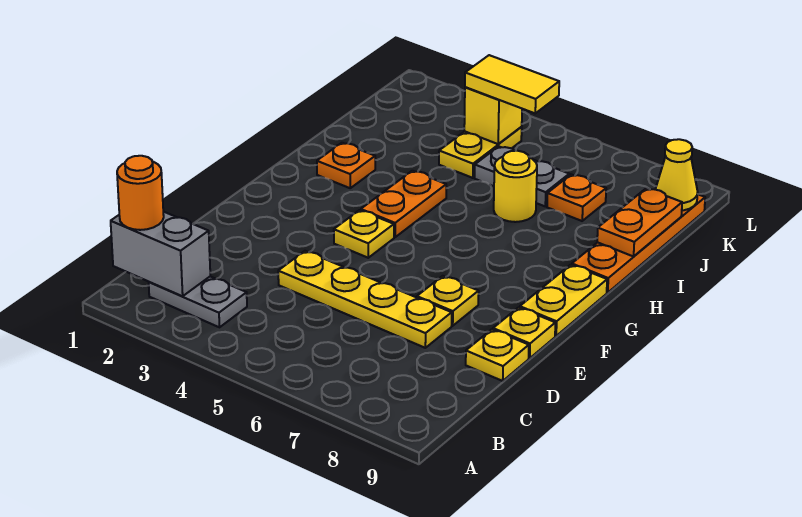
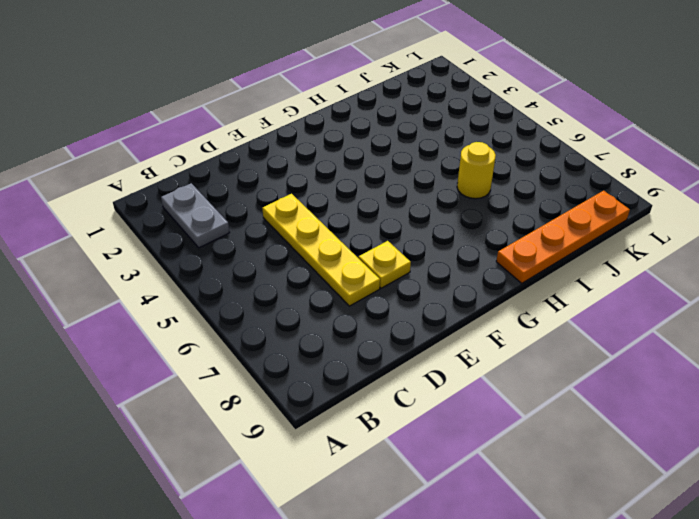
none -> yellow plate D9 level 1
none -> yellow plate E9 level 1
none -> yellow plate F4 level 1

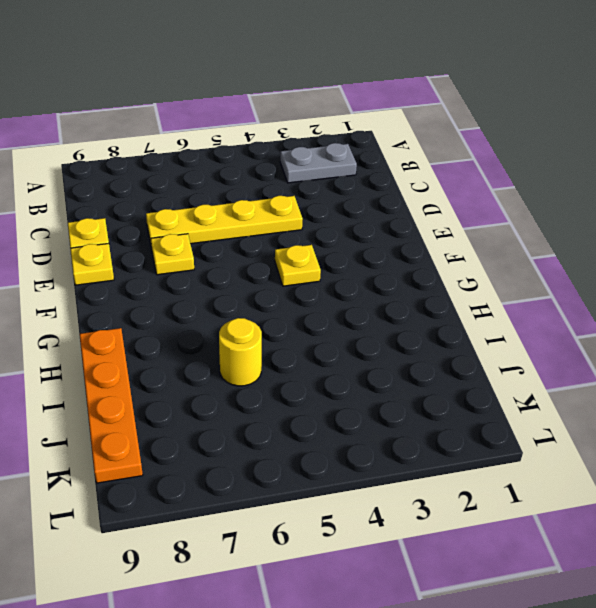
none -> yellow plate F9:G9 level 1
none -> orange plate G4:H4 level 1
none -> orange plate H2 level 1

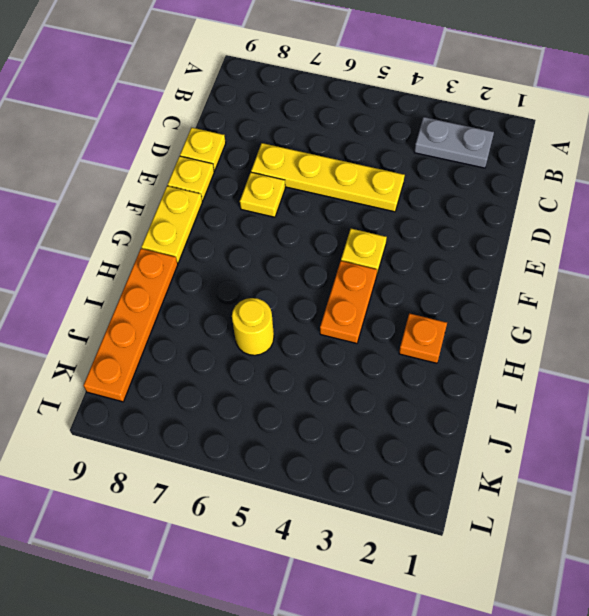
none -> yellow plate J4:K4 level 1
none -> grey plate J5:J6 level 1
none -> orange plate J7 level 1

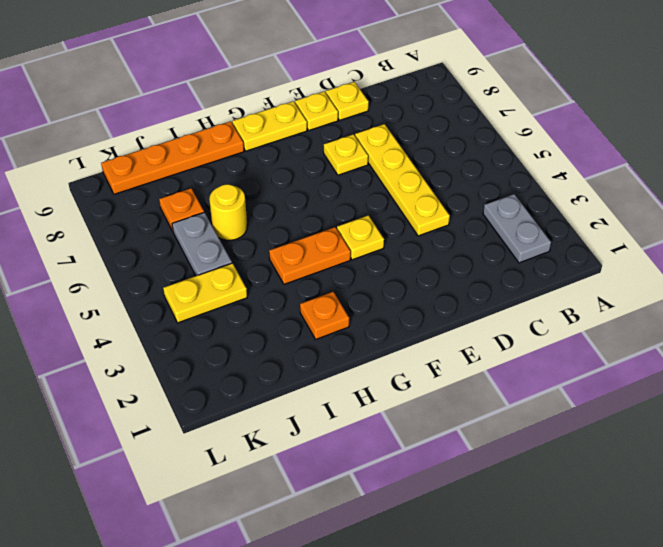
none -> grey brick B1:B2 level 2
none -> orange plate I9:J9 level 2
none -> yellow brick K4 level 2

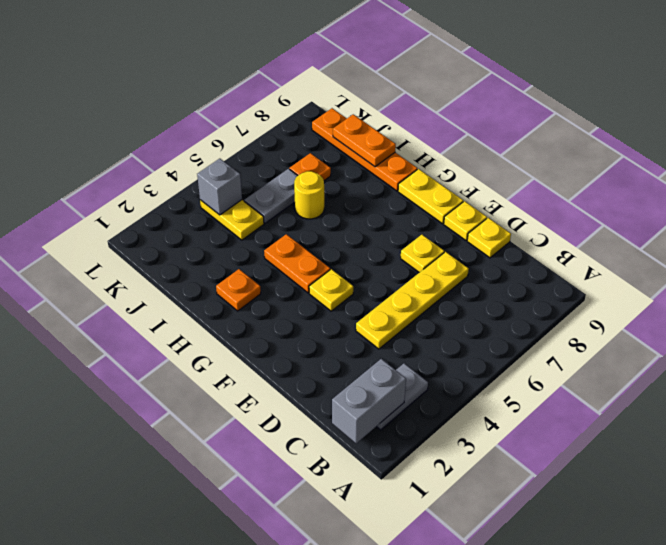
grey brick K4 level 2 -> yellow brick K4 level 2
none -> yellow cone K9 level 2
none -> orange round brick B1 level 3
none -> yellow tile K4:K5 level 3

